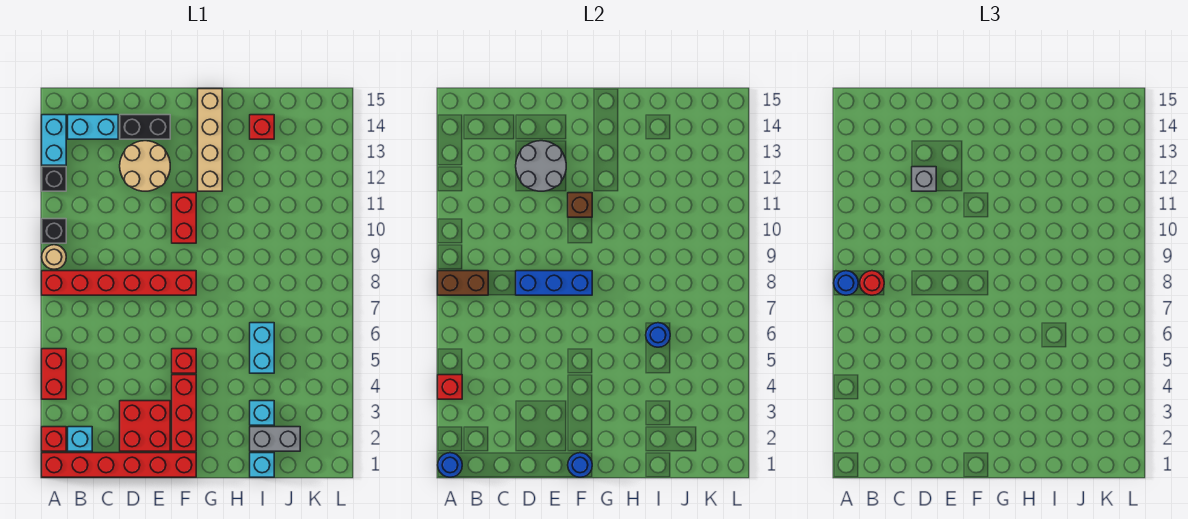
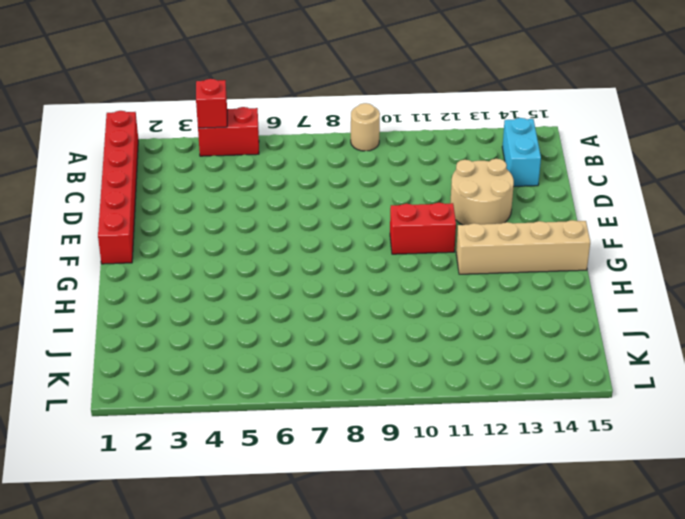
none -> red brick A2 level 1
none -> red brick A8:F8 level 1
none -> black brick A10 level 1
none -> black brick A12 level 1

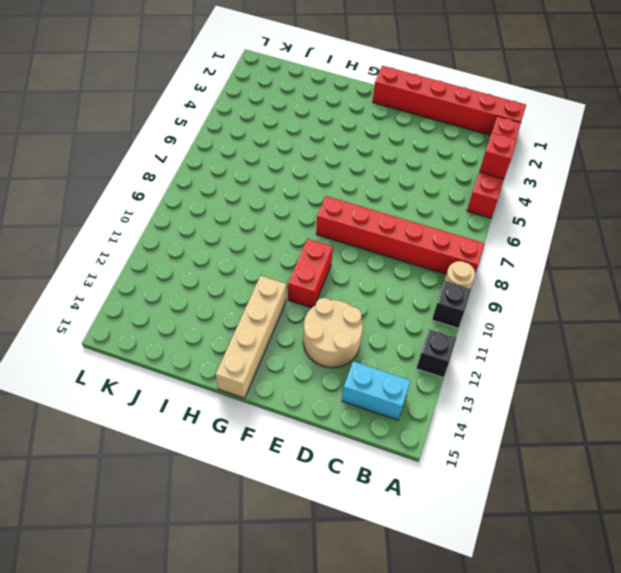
none -> cyan brick A13:A14 level 1
none -> cyan brick B2 level 1
none -> red brick D2:E3 level 1
none -> black brick D14:E14 level 1

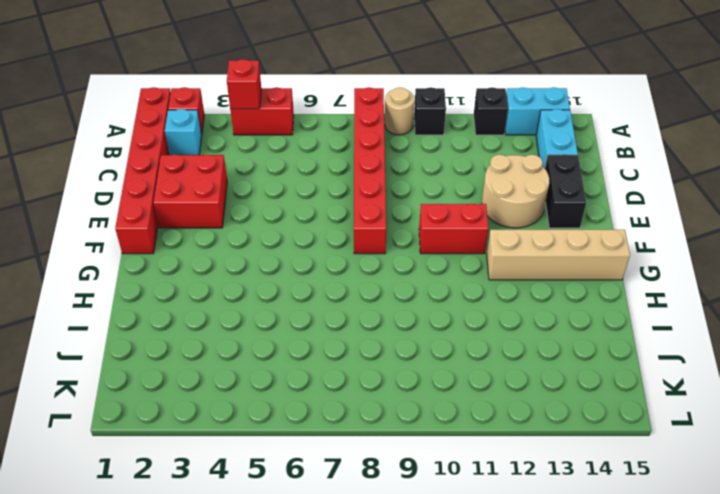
none -> red brick F2:F4 level 1
none -> red brick F5 level 1
none -> cyan brick I1 level 1
none -> grey brick I2:J2 level 1

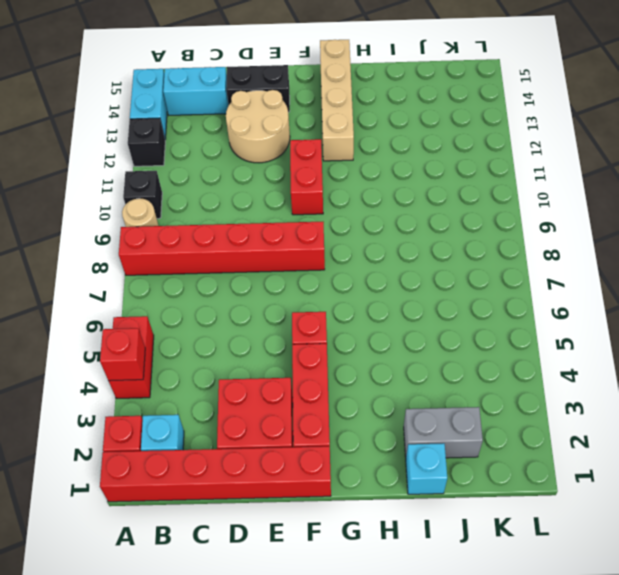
none -> cyan brick I3 level 1
none -> cyan brick I5:I6 level 1
none -> red brick I14 level 1
none -> blue round brick A1 level 2

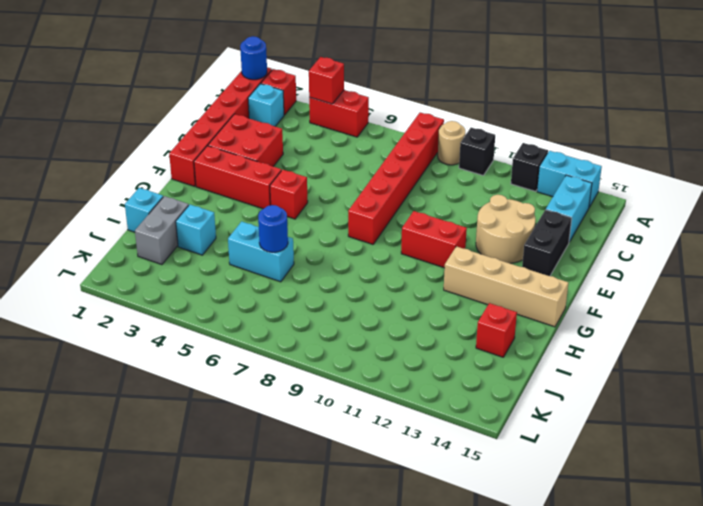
none -> brown brick A8:B8 level 2
none -> blue brick D8:F8 level 2
none -> grey round brick D12:E13 level 2
none -> blue round brick F1 level 2

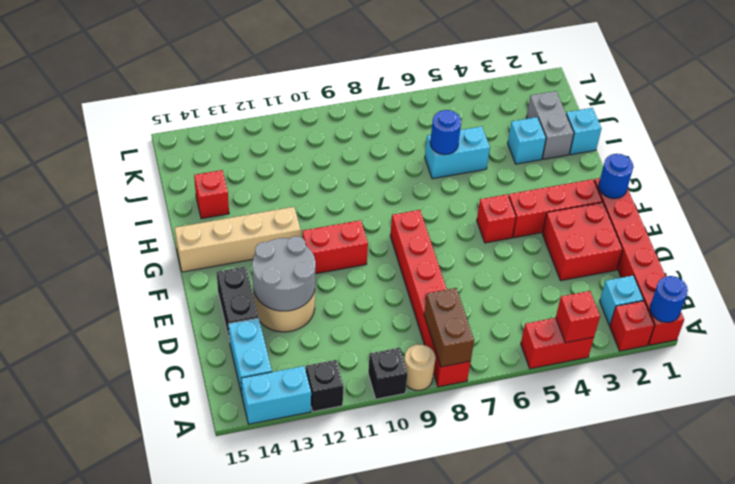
none -> blue brick D8:F8 level 2
none -> brown brick F11 level 2
none -> blue round brick A8 level 3
none -> red round brick B8 level 3

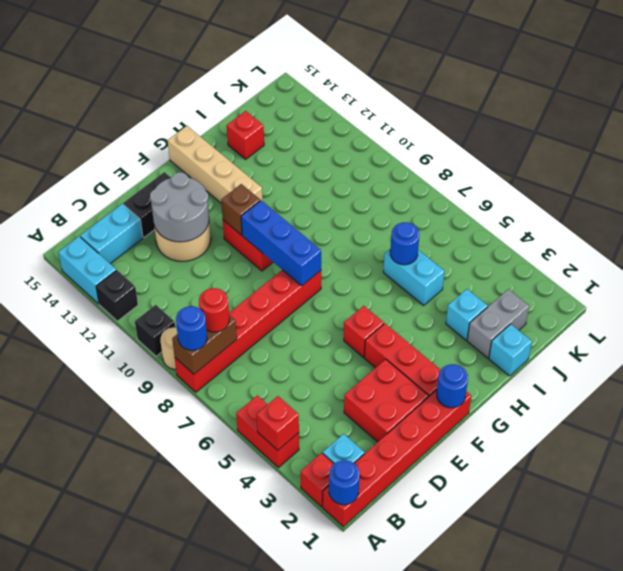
blue brick F8:F10 level 2 -> blue brick D8:F8 level 2
none -> grey brick D12 level 3

